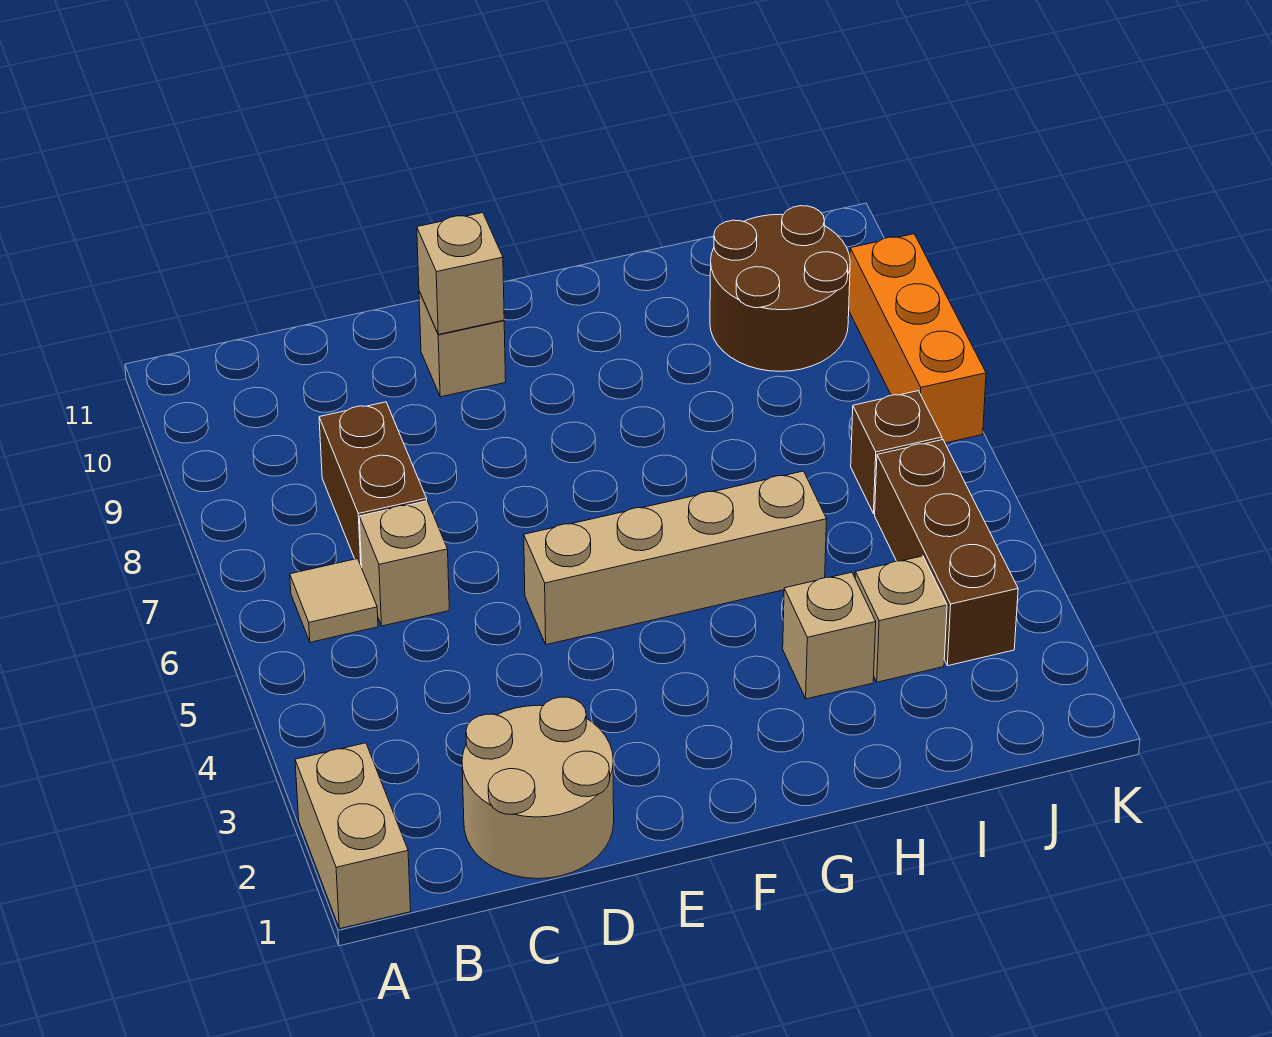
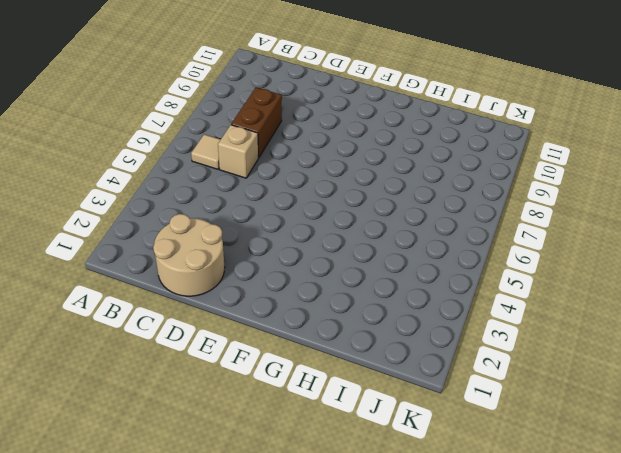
none -> tan brick A1:A2 level 1
none -> tan brick E5:H5 level 1
none -> tan brick E10 level 1

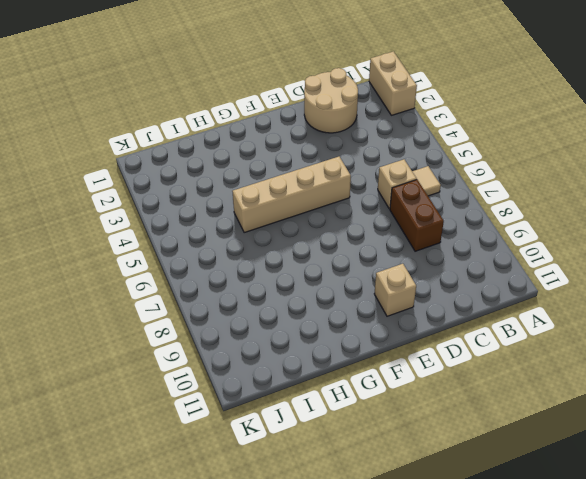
none -> tan brick H3 level 1
none -> tan brick I3 level 1
none -> brown round brick I9:J10 level 1

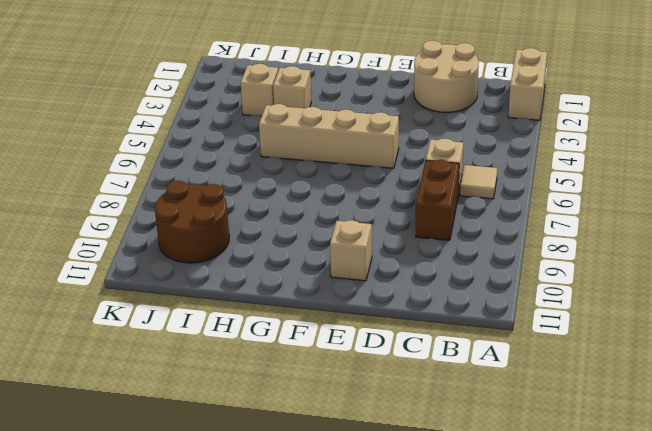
none -> brown brick J3:J5 level 1
none -> brown brick J6 level 1
none -> orange brick K7:K9 level 1

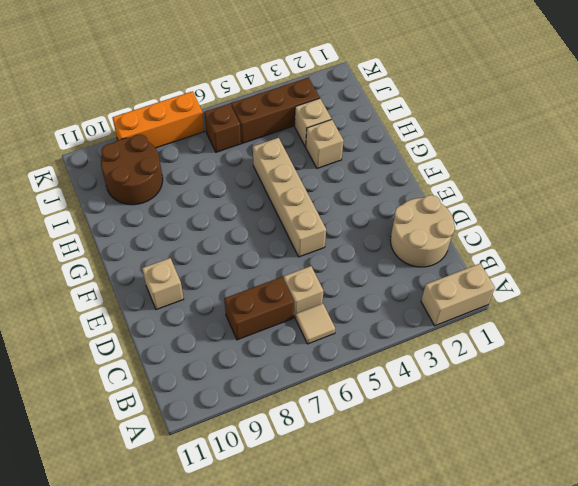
none -> tan brick E10 level 2

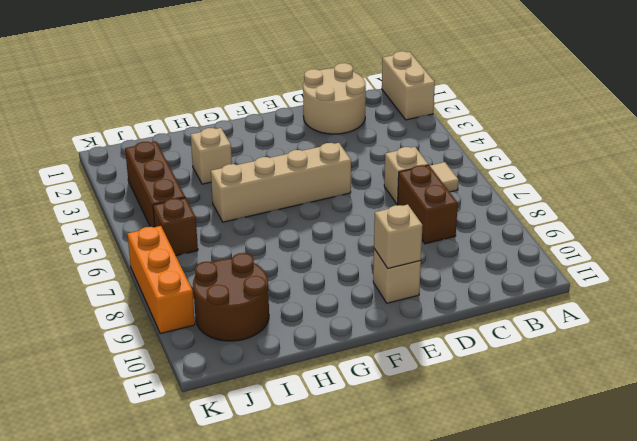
none -> tan brick I3 level 1

